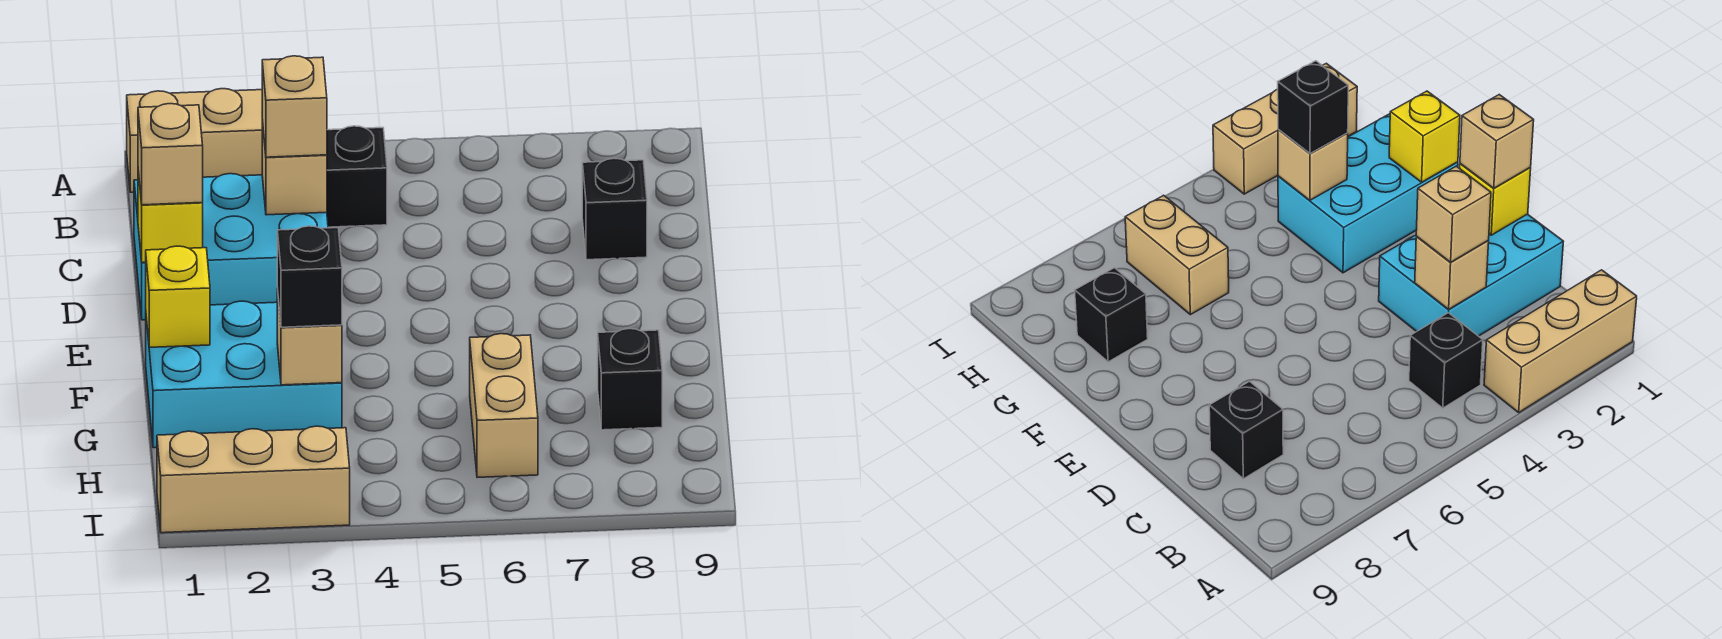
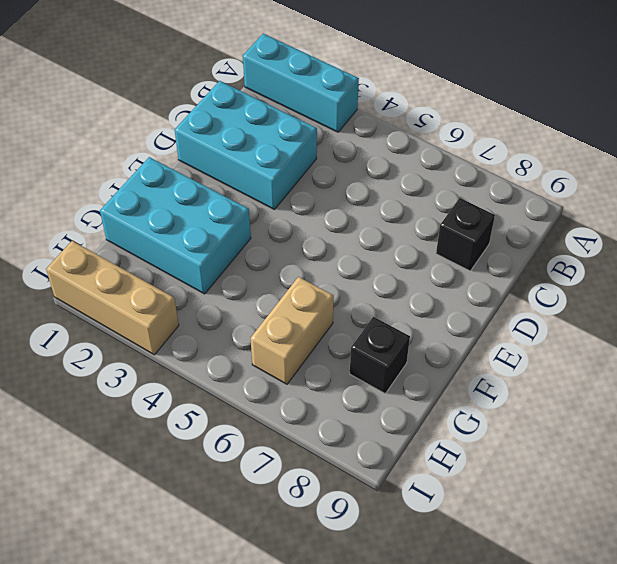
cyan brick A1:A3 level 1 -> tan brick A1:A3 level 1
none -> black brick B4 level 1
none -> tan brick C3 level 2
none -> yellow brick D1 level 2

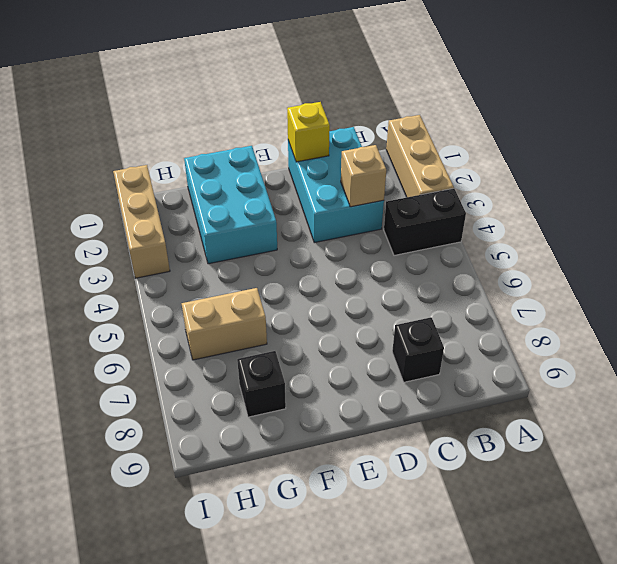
black brick A4:B4 level 1 -> black brick B4 level 1
none -> yellow brick F1 level 2
none -> tan brick G3 level 2
none -> tan brick C3 level 3

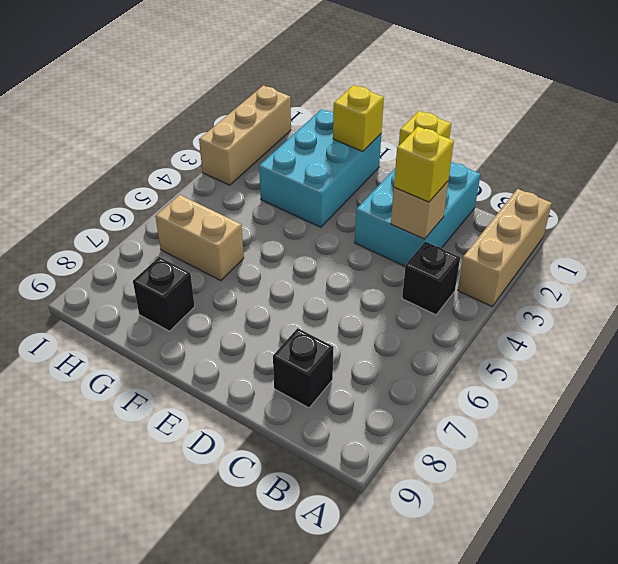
yellow brick C3 level 3 -> tan brick C3 level 3
none -> tan brick G3 level 2
none -> tan brick D1 level 3
none -> black brick G3 level 3

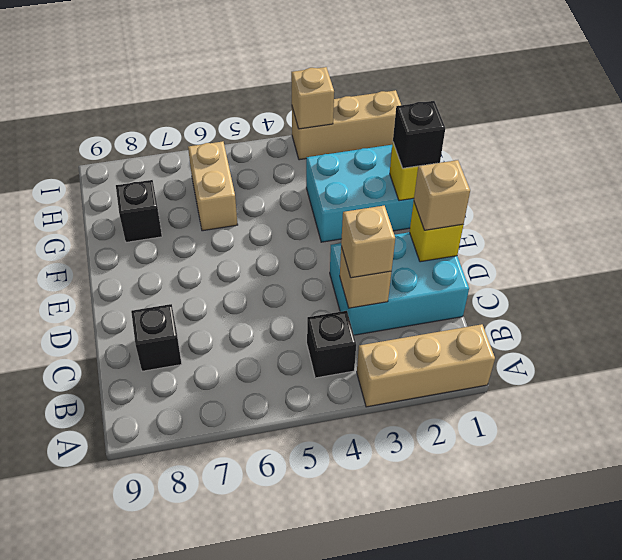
black brick F1 level 3 -> black brick G3 level 3
tan brick I3 level 2 -> tan brick G3 level 2

